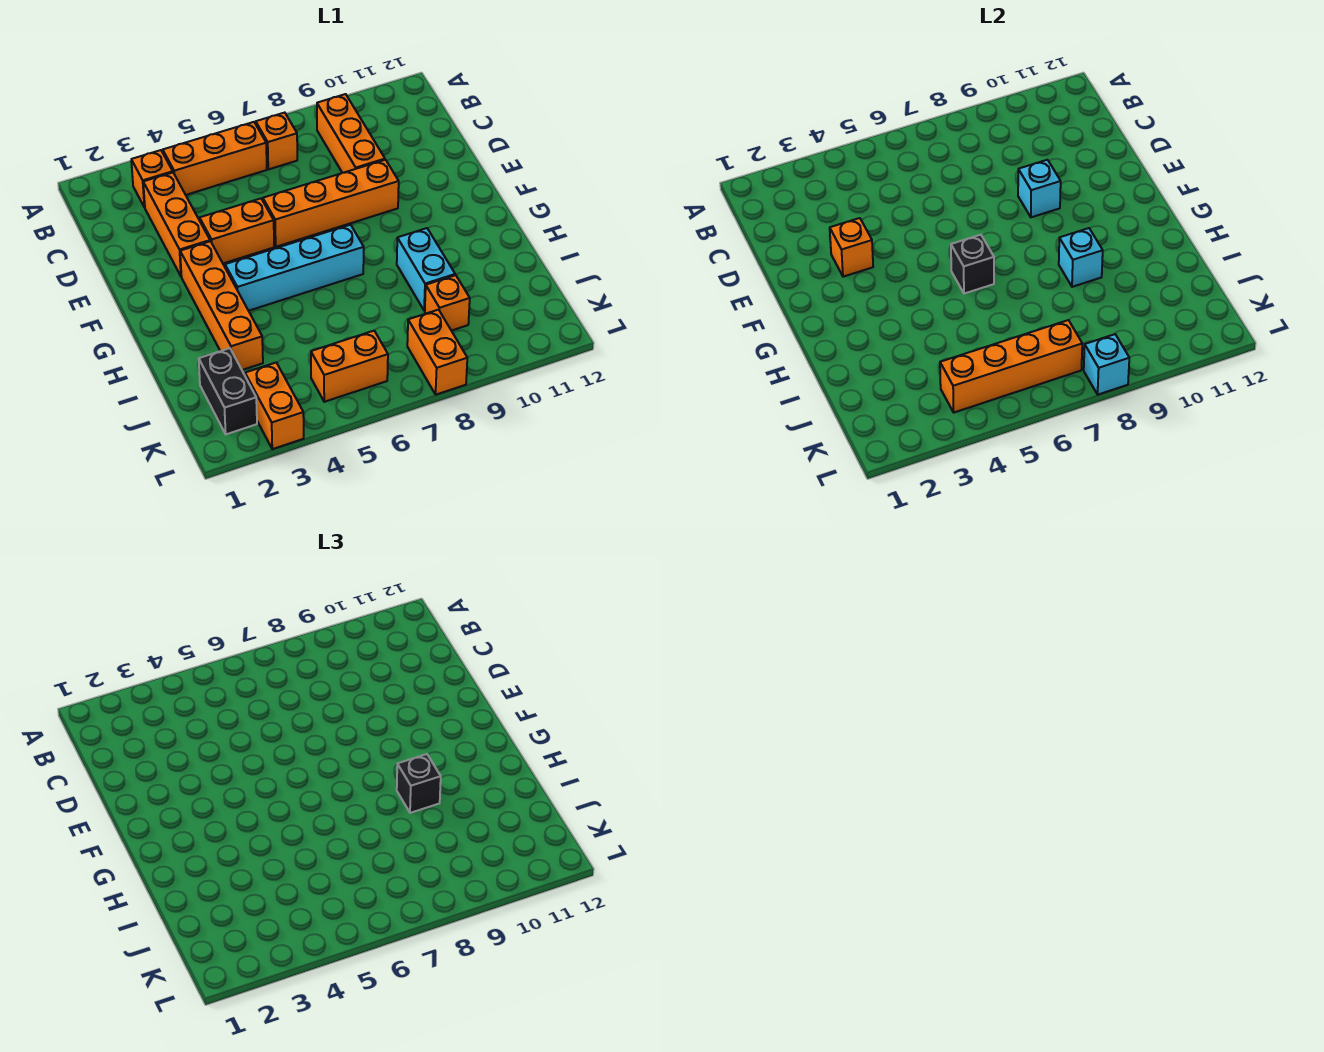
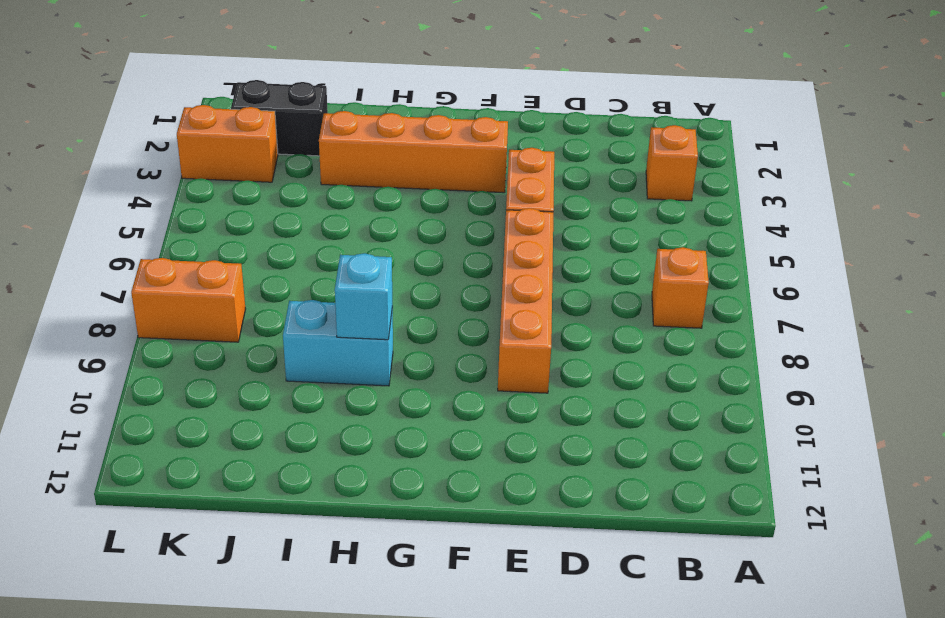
none -> orange brick B4:B6 level 1
none -> orange brick B9:D9 level 1
none -> orange brick C3:E3 level 1

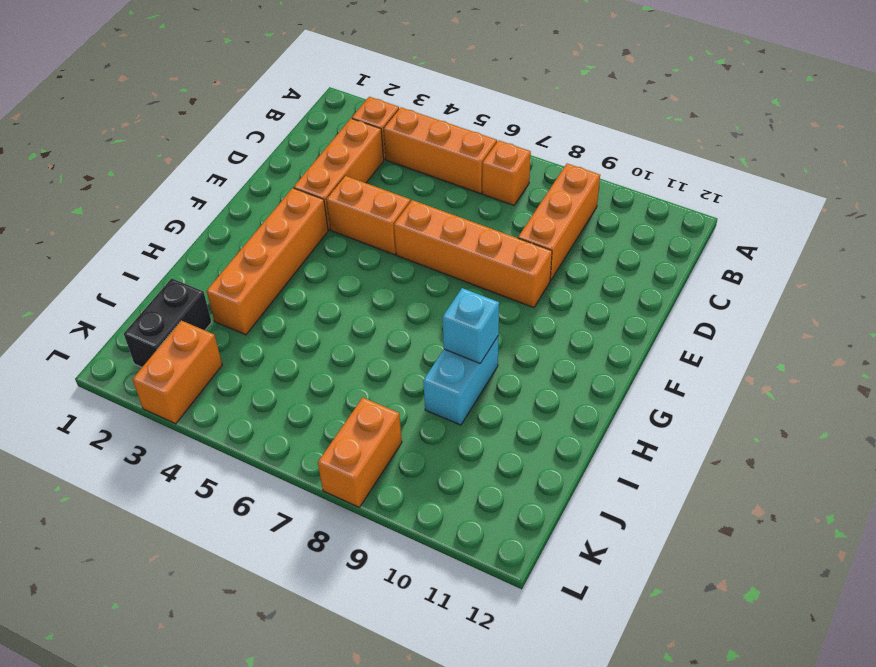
none -> cyan brick G4:G7 level 1
none -> orange brick J9 level 1
none -> orange brick K5:K6 level 1

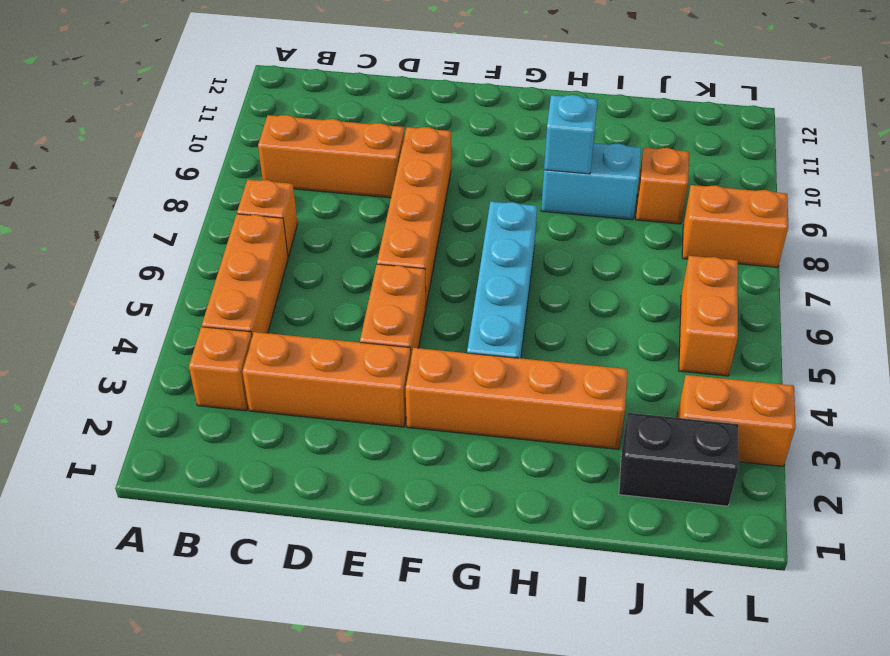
none -> orange brick E3 level 2
none -> cyan brick E9 level 2
none -> black brick G6 level 2

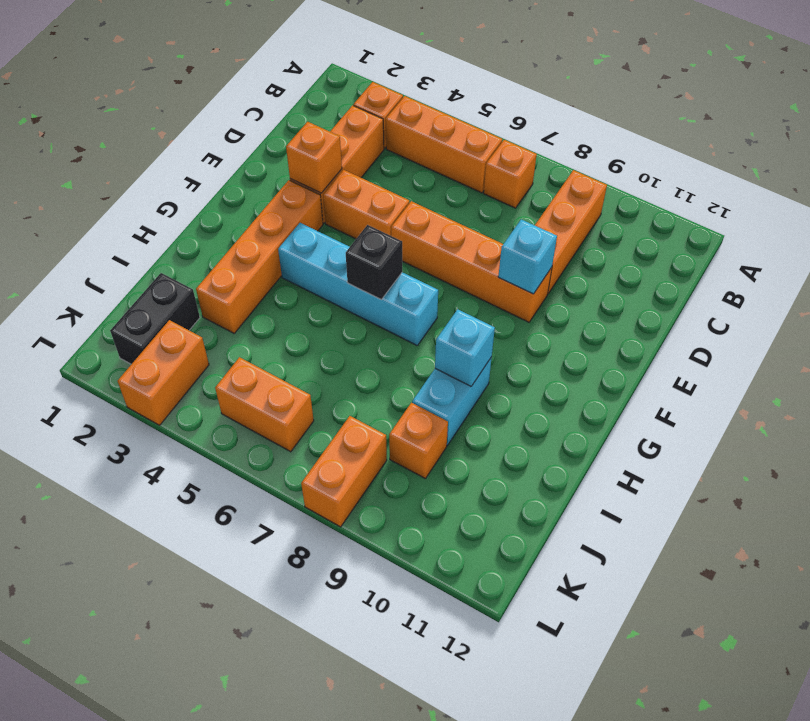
none -> orange brick K4:K7 level 2
none -> cyan brick L8 level 2
none -> black brick H9 level 3

